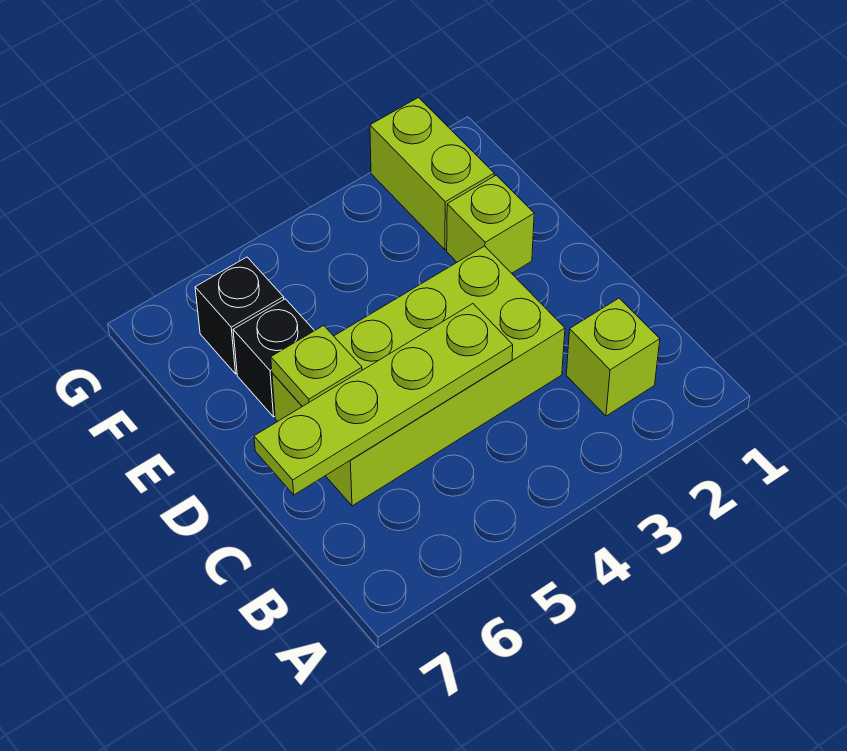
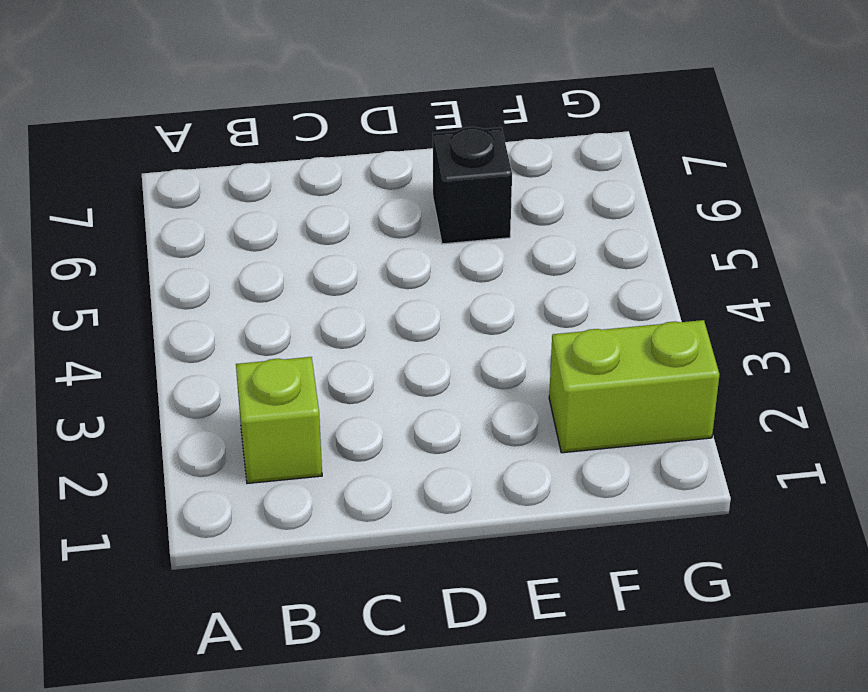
none -> lime brick C3:D6 level 1
none -> lime brick E2 level 1

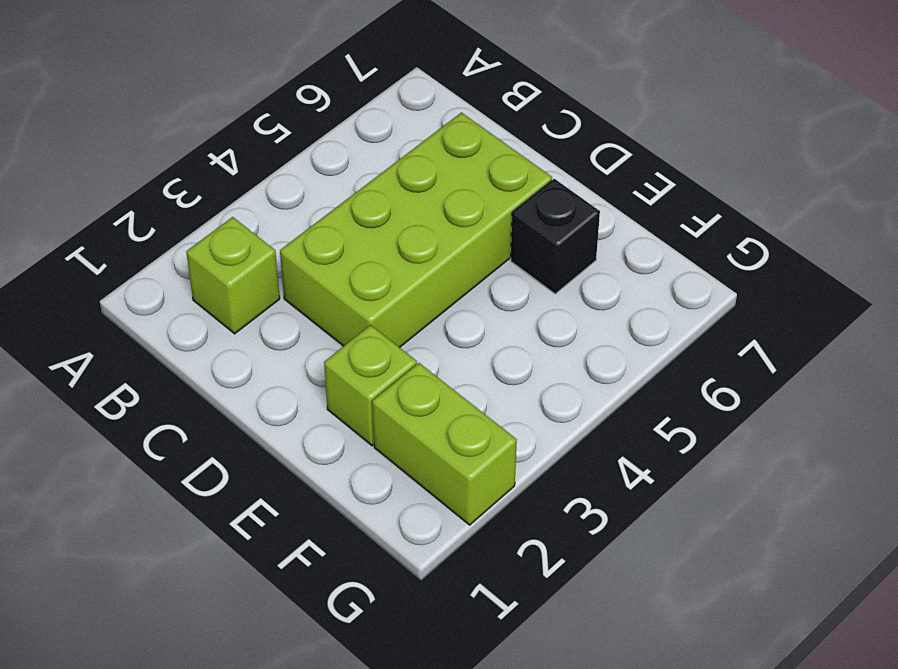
none -> black brick F6 level 1
none -> lime plate C4:C7 level 2

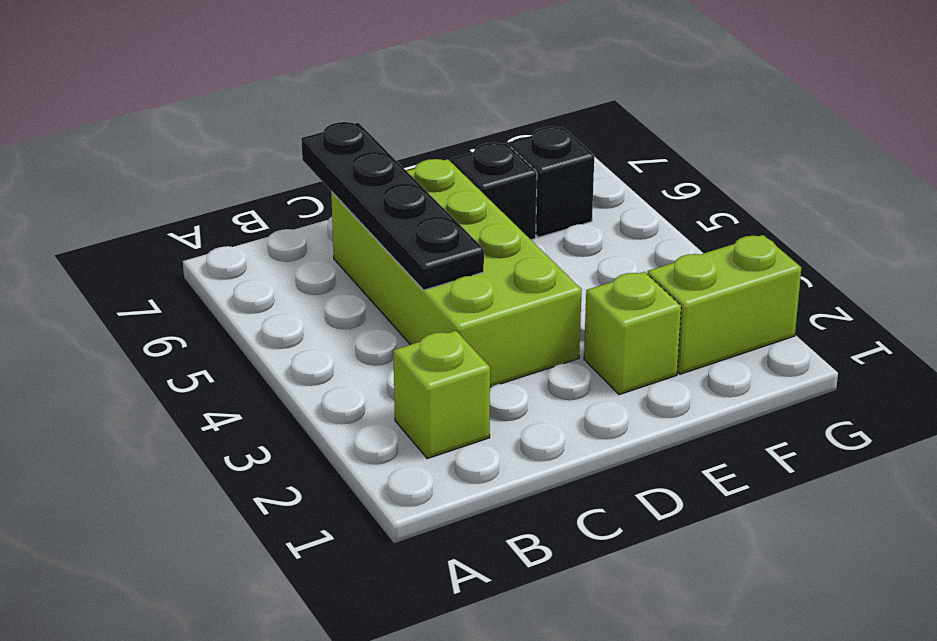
black plate C4:C7 level 2 -> lime plate C4:C7 level 2
none -> lime plate D6 level 2

